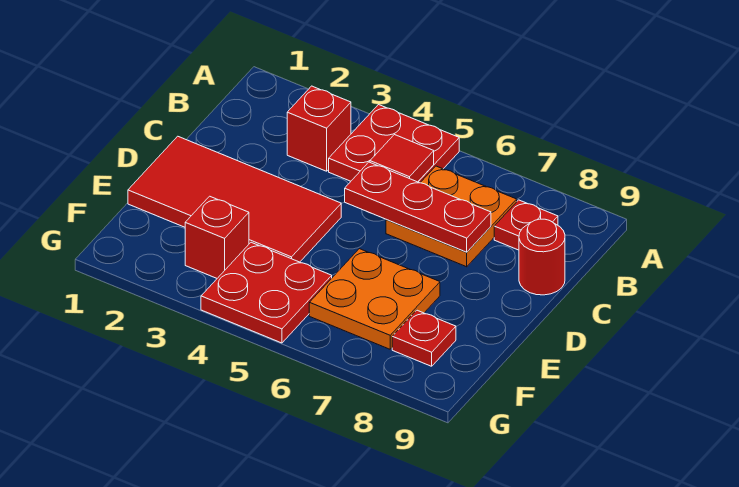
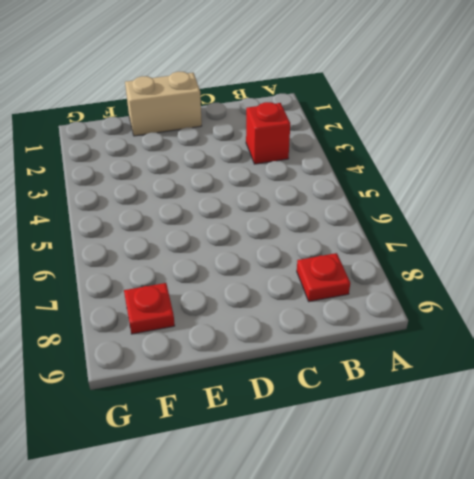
tan brick D1:E1 level 1 -> red tile D1:E4 level 1
none -> red plate A4:B5 level 1
none -> orange plate B6:C7 level 1
none -> red round brick C9 level 1

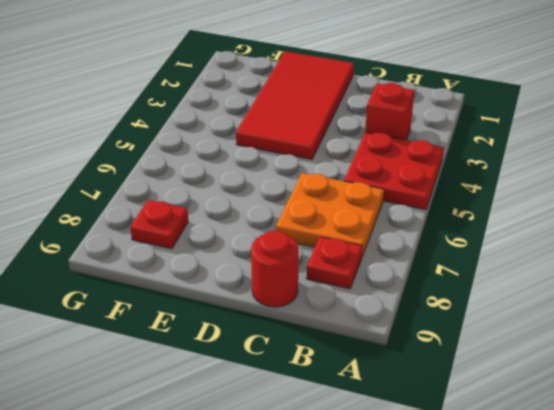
none -> orange plate E6:F7 level 1
none -> red brick F3 level 1
none -> red plate F4:G5 level 1

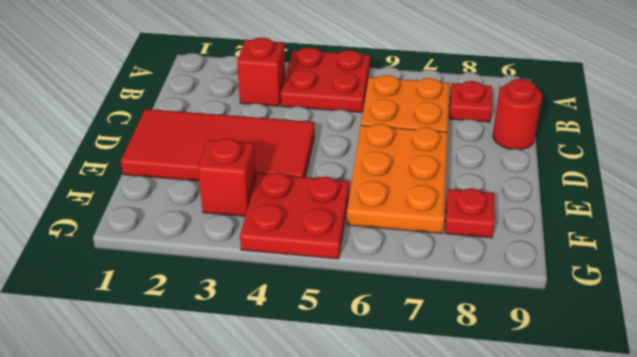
orange plate D6:F7 level 1 -> orange plate E6:F7 level 1
none -> red tile B5 level 2
none -> red plate C5:C7 level 2

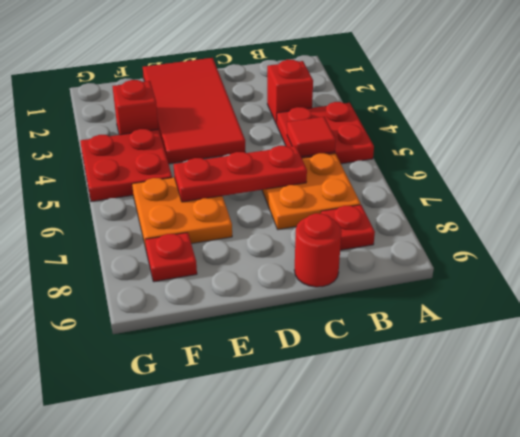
red plate C6:E6 level 2 -> red plate C5:C7 level 2

